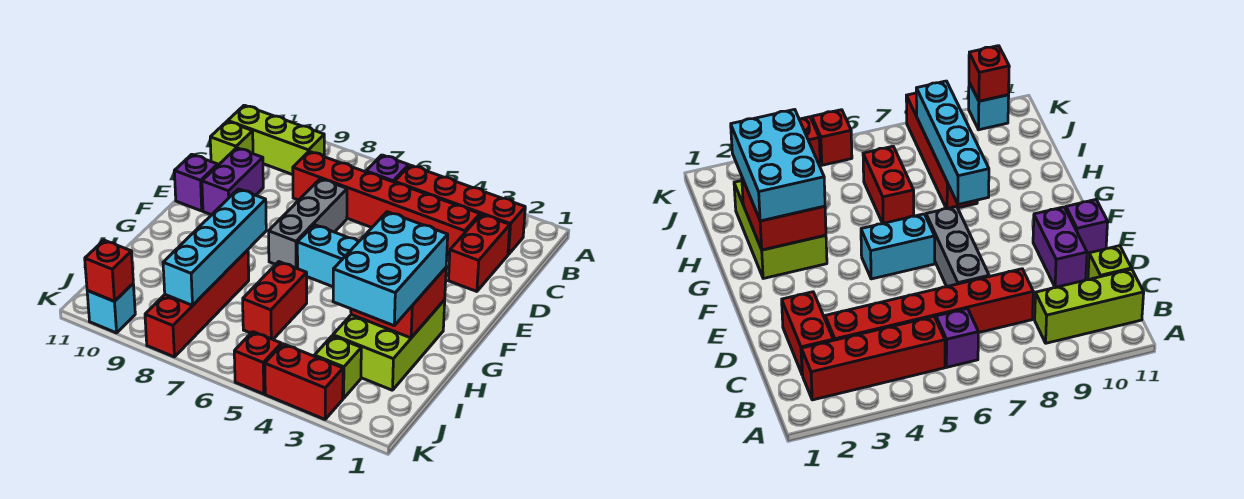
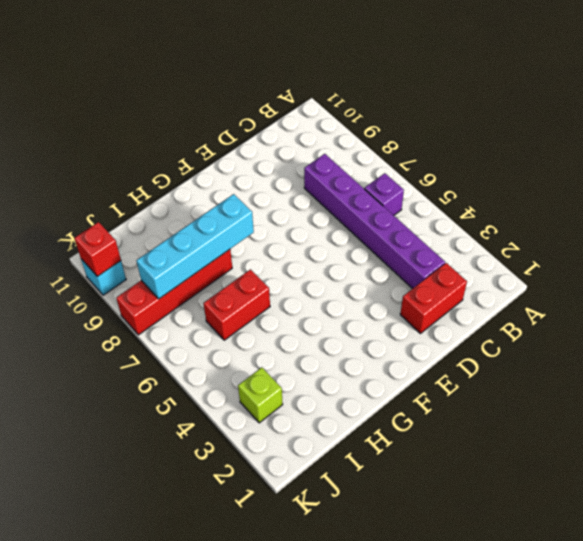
purple brick C3:C8 level 1 -> red brick C3:C8 level 1
none -> red brick B2:B5 level 1
none -> lime brick B9:B11 level 1
none -> lime brick C11 level 1

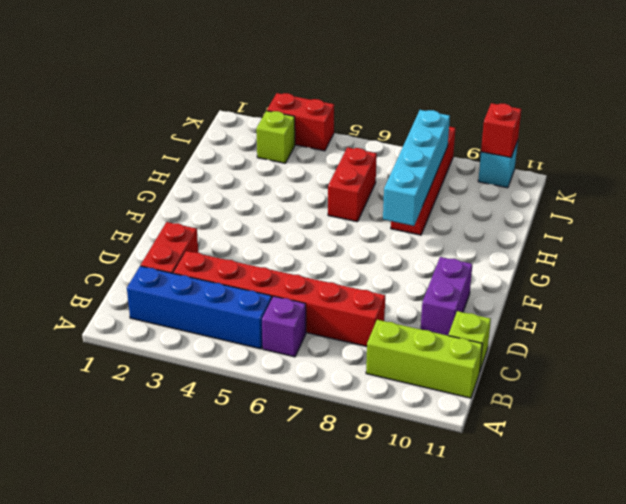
blue brick B2:B5 level 1 -> red brick B2:B5 level 1
none -> grey brick D7:F7 level 1
none -> purple brick E11 level 1
none -> cyan brick F5:F6 level 1

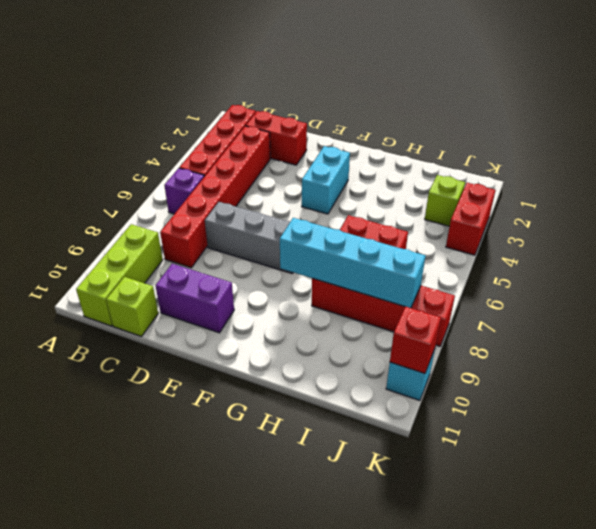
cyan brick F3:F4 level 1 -> cyan brick F5:F6 level 1
none -> purple brick E11 level 1
none -> lime brick G2:I3 level 1
none -> red brick K5 level 1

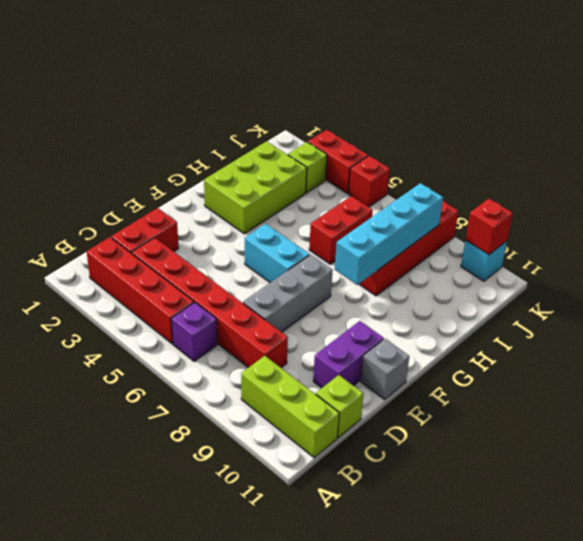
grey brick E11 level 1 -> purple brick E11 level 1
none -> red brick G2:H3 level 2
none -> cyan brick G2:I3 level 3

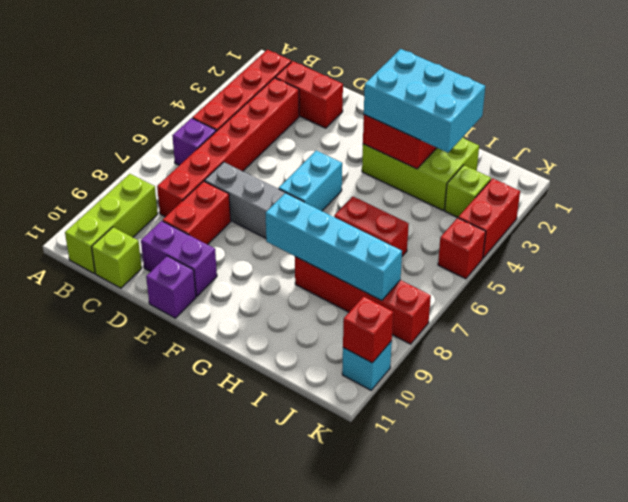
red brick D8:D9 level 1 -> none

